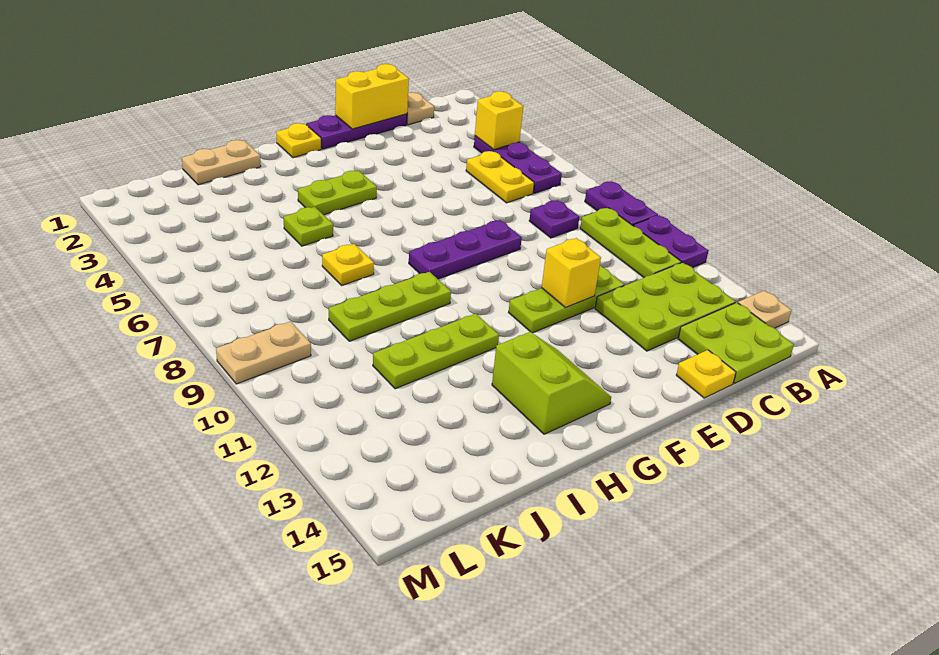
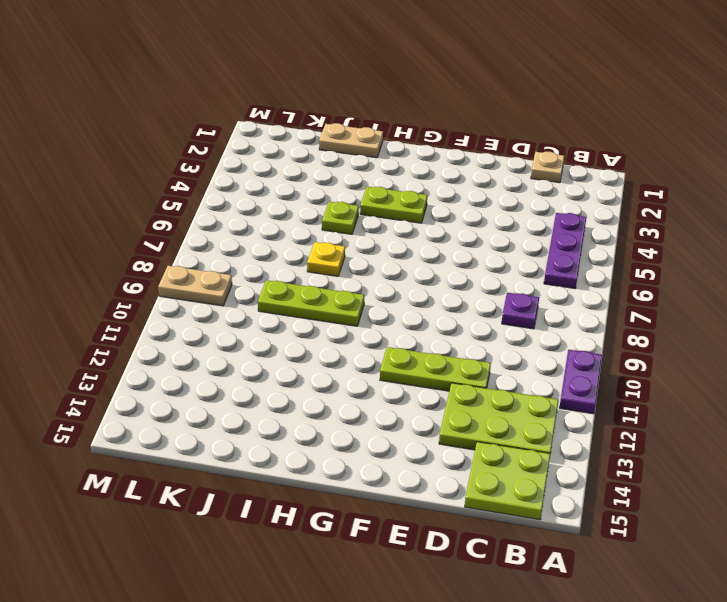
none -> purple plate A8:A9 level 1
none -> tan plate A14 level 1
none -> lime plate B9:B11 level 1

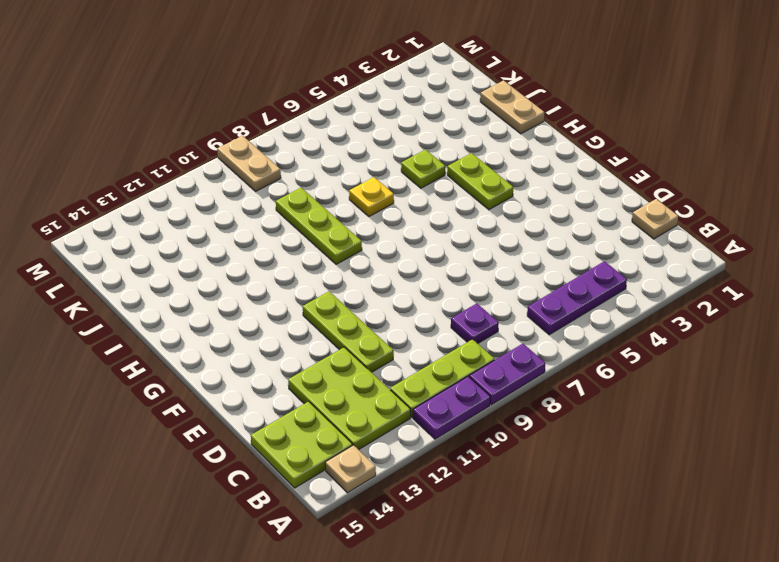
none -> yellow plate C5:C6 level 1
none -> purple plate D1:F1 level 1
none -> yellow plate D15 level 1

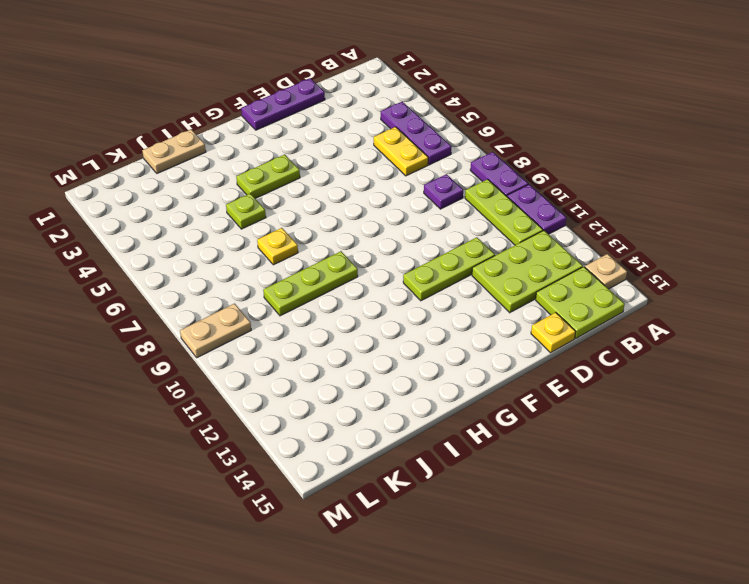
none -> tan plate C1 level 1
none -> purple plate E8:G8 level 1
none -> yellow plate G1 level 1

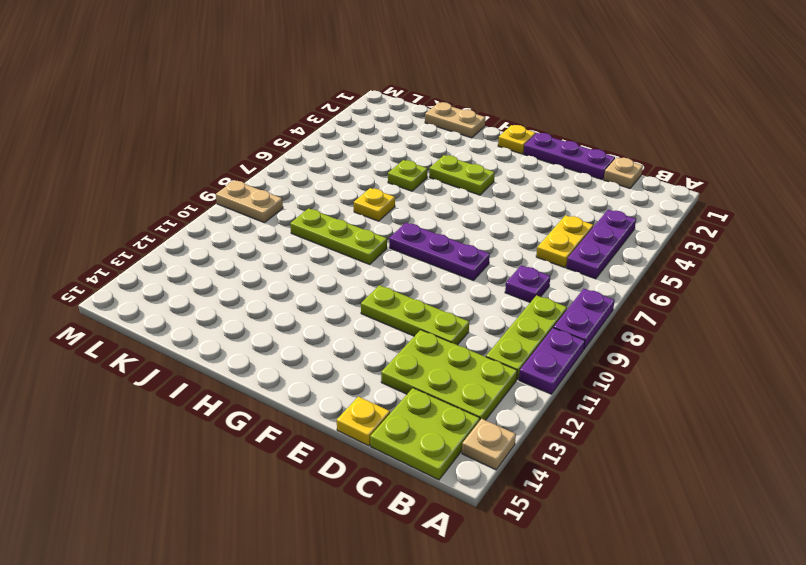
none -> lime slope G13:H14 level 1 top H
none -> lime plate H11:J11 level 1
none -> yellow brick B4 level 2

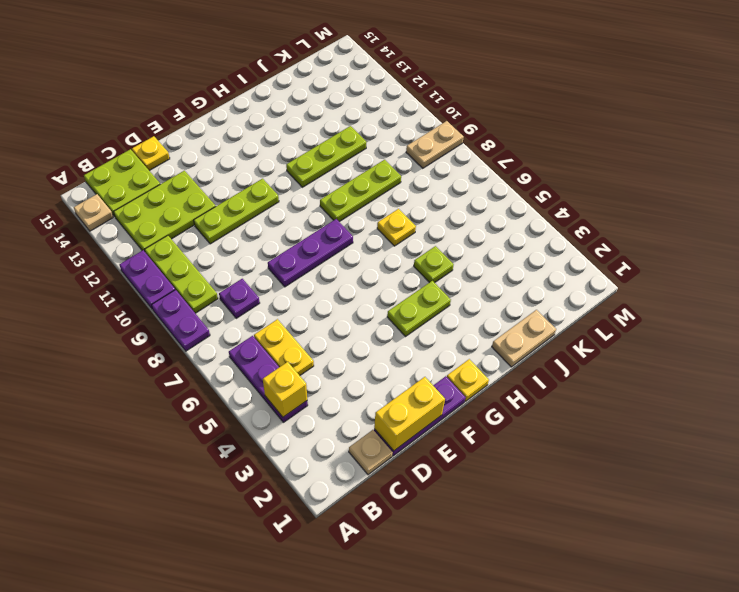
none -> lime slope G13:H14 level 1 top H
none -> yellow brick E11 level 2

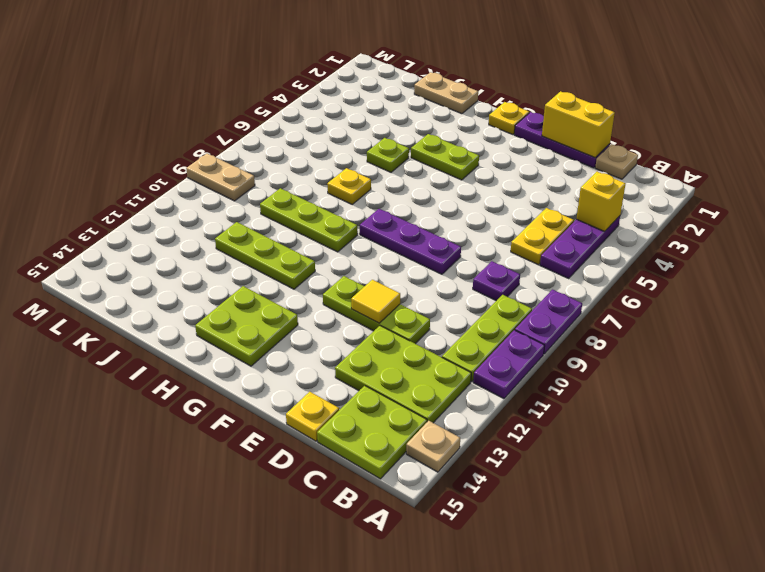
yellow tile E11 level 2 -> yellow brick E11 level 2
lime plate G13:H14 level 1 -> lime slope G13:H14 level 1 top H

